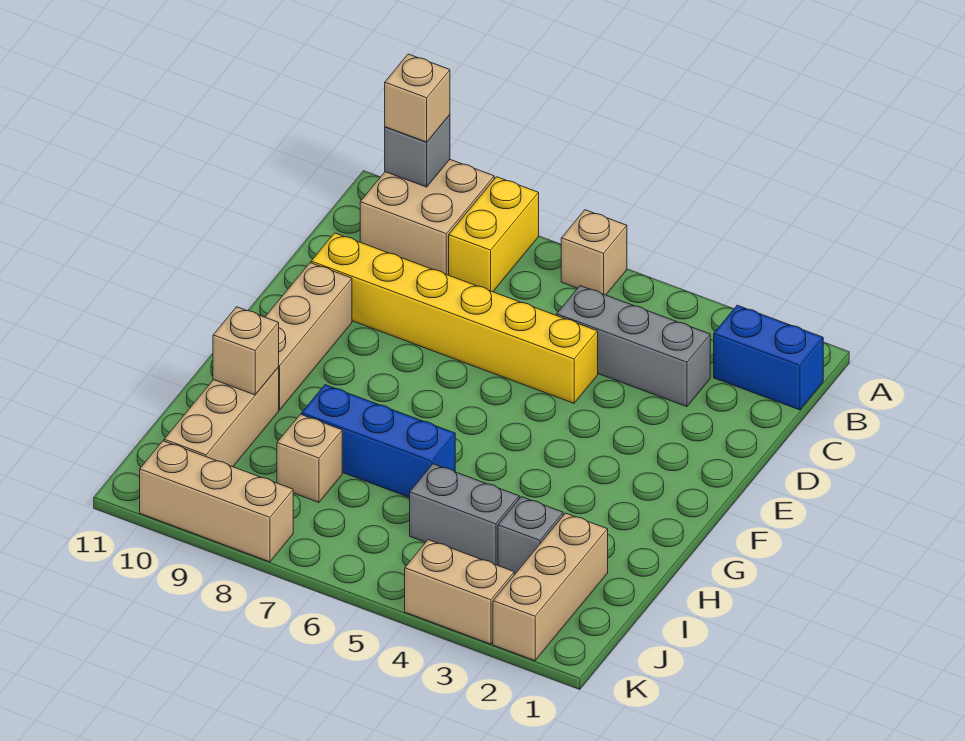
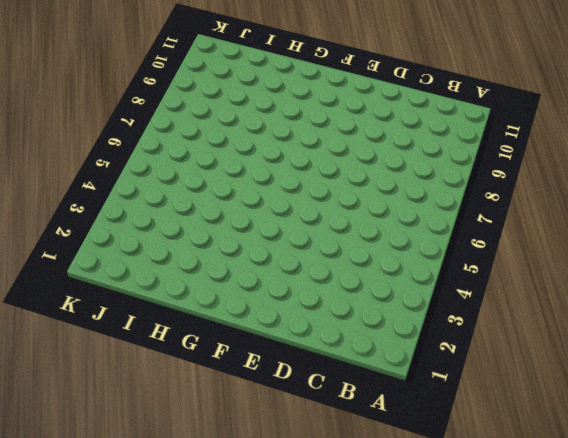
none -> tan brick A6 level 1
none -> yellow brick A8:B8 level 1
none -> tan brick A9:B10 level 1

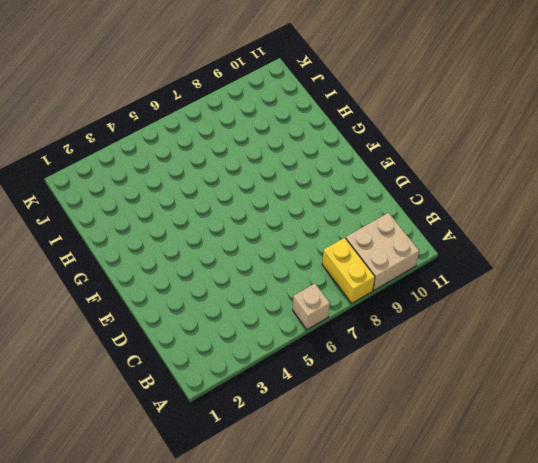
none -> blue brick B1:B2 level 1
none -> grey brick C3:C5 level 1
none -> yellow brick D5:D10 level 1

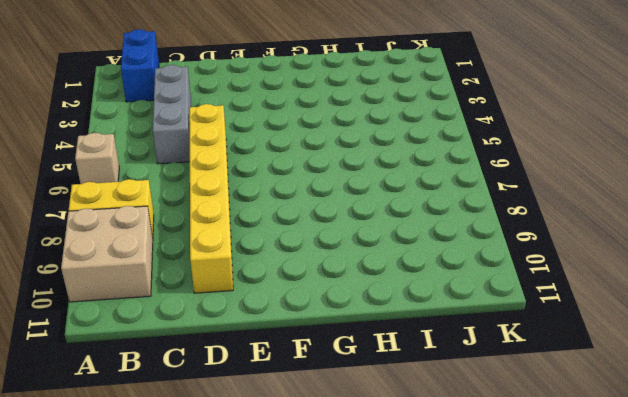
none -> tan brick E10:G10 level 1
none -> blue brick H6:H8 level 1
none -> tan brick H10:J10 level 1

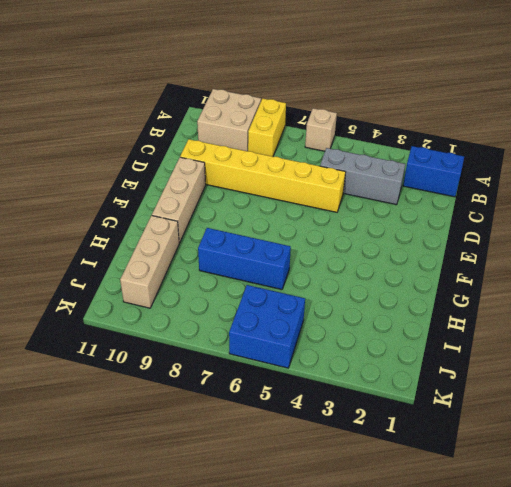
blue brick J5:K6 level 1 -> none
none -> tan brick I2:K2 level 1
none -> grey brick I3 level 1
none -> grey brick I4:I5 level 1

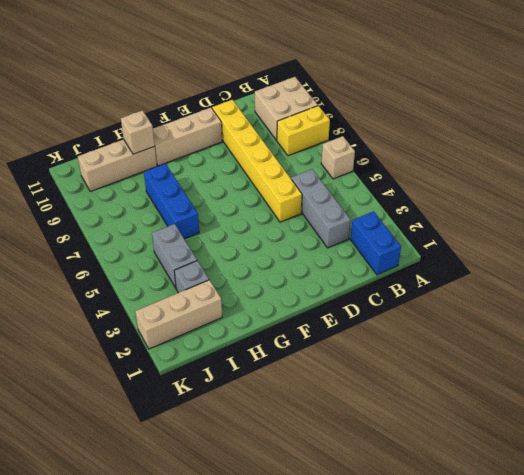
none -> tan brick I8 level 1
none -> tan brick K3:K4 level 1
none -> tan brick K8:K10 level 1

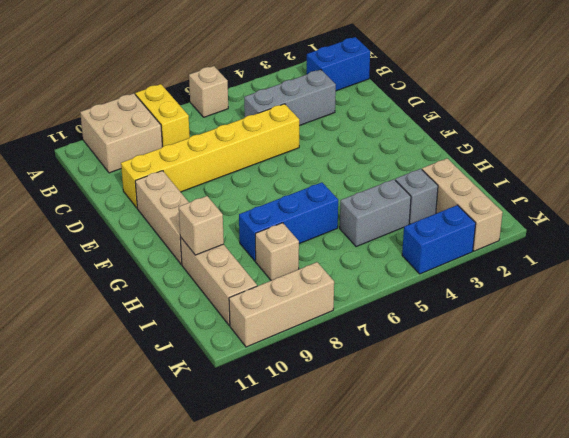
blue brick K3:K4 level 1 -> tan brick K3:K4 level 1
none -> grey brick A10 level 2
none -> tan brick A10 level 3

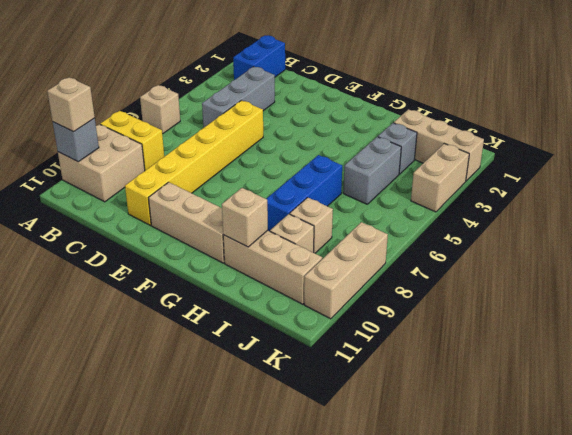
tan brick I9 level 1 -> none

